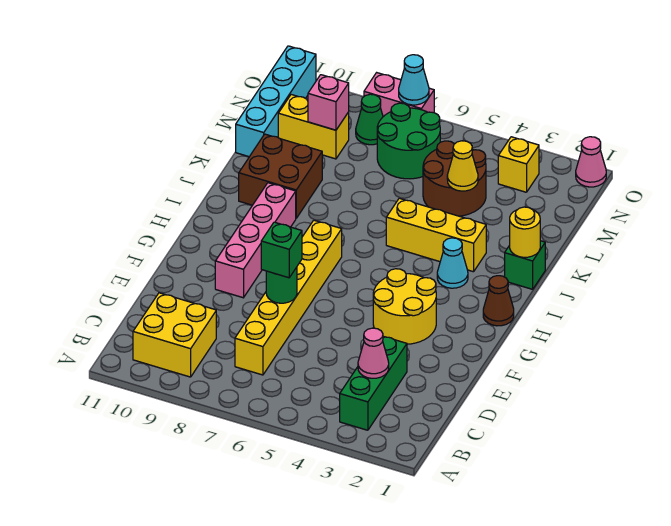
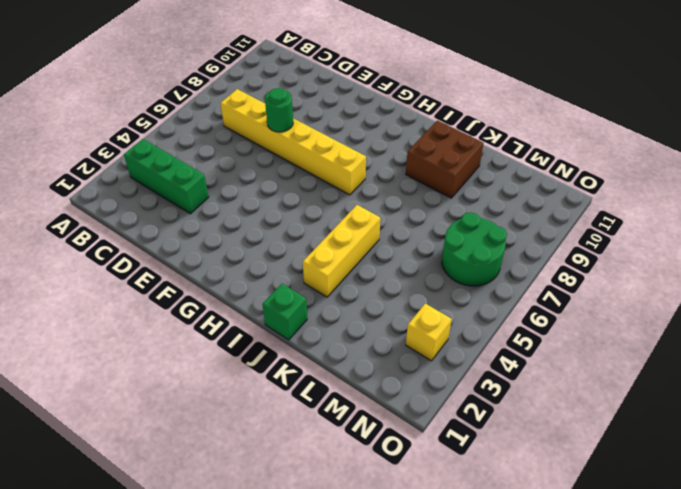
none -> yellow brick B9:C10 level 1
none -> yellow round brick F3:G4 level 1
none -> pink brick F9:I9 level 1

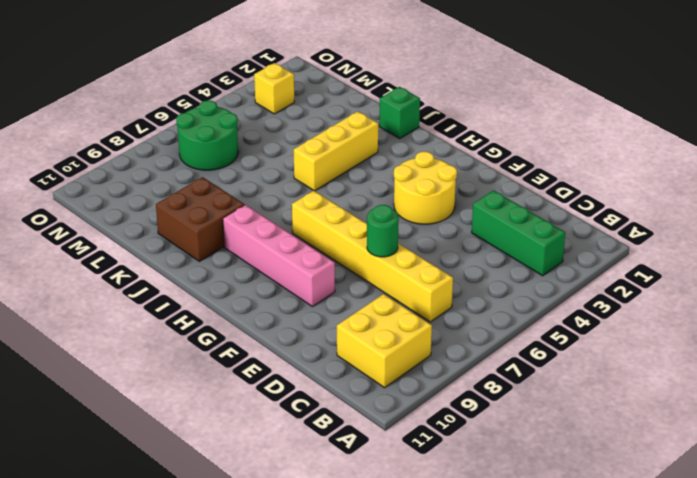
none -> brown cone H1 level 1
none -> cyan cone I3 level 1
none -> brown round brick L4:M5 level 1

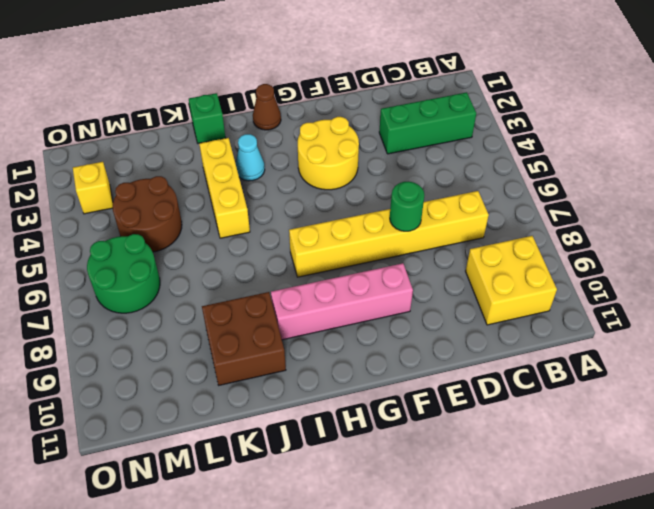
none -> cyan brick L11:O11 level 1
none -> yellow brick M9:M10 level 1
none -> green cone N8 level 1

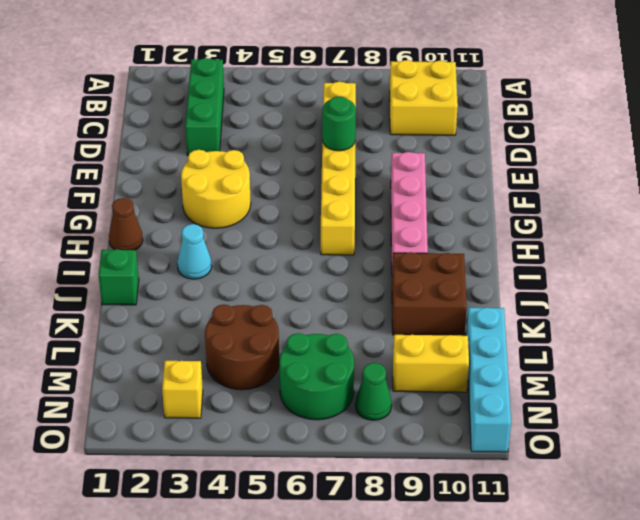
none -> yellow brick J3:J5 level 1
none -> pink cone O1 level 1
none -> pink brick O7:O8 level 1

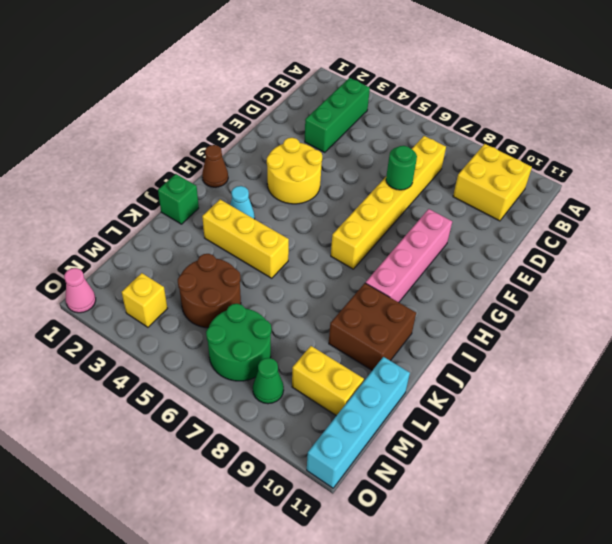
none -> pink brick O7:O8 level 1
none -> pink cone C3 level 2
none -> yellow round brick J1 level 2

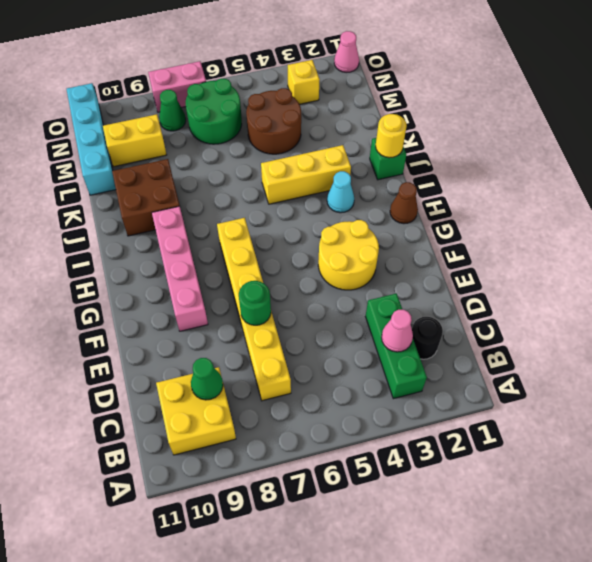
black round brick C2 level 1 -> none
green cone C9 level 2 -> none
none -> yellow cone L4 level 2
none -> pink brick M9 level 2
none -> cyan cone O7 level 2

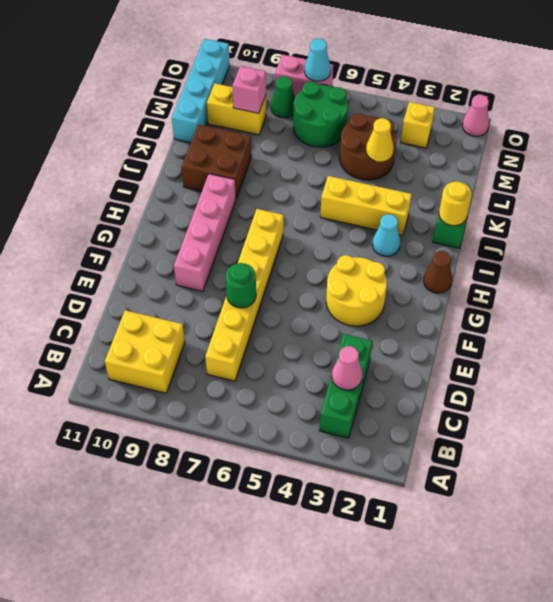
none -> green brick E7 level 3

